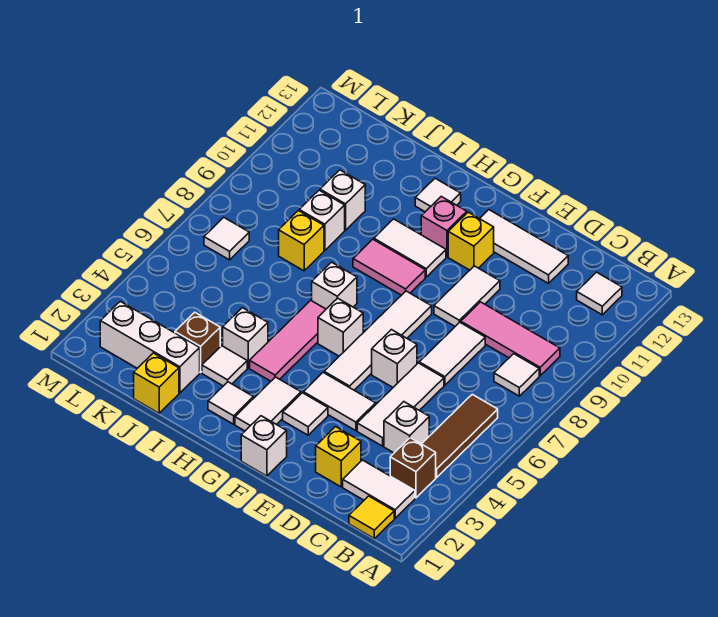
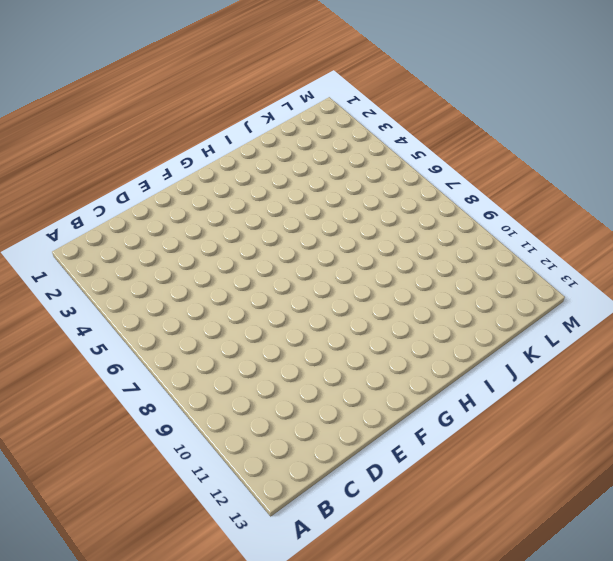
none -> yellow tile B1 level 1
none -> white tile B2:C2 level 1
none -> brown brick B3 level 1
none -> brown tile B4:B6 level 1

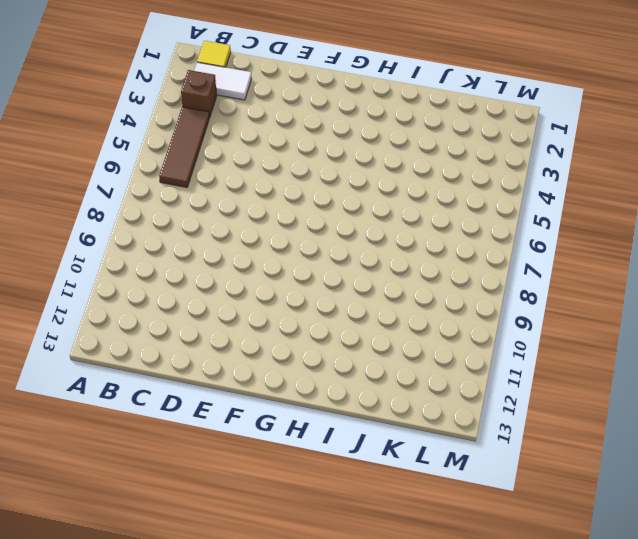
none -> white tile B8 level 1
none -> pink tile B9:D9 level 1
none -> white tile B12 level 1
none -> white brick C4 level 1

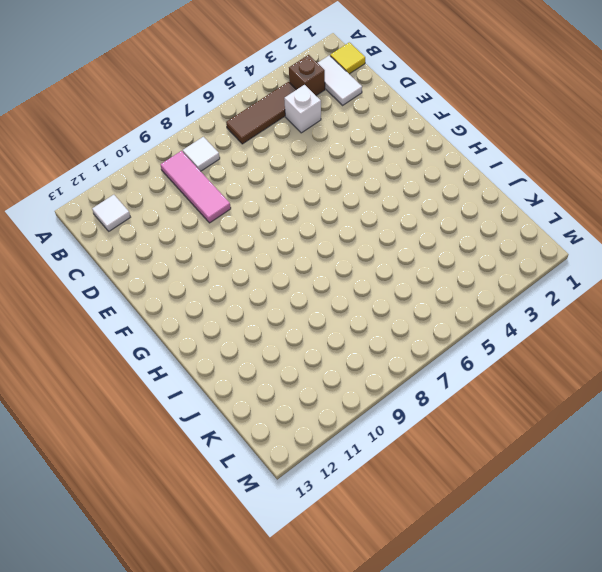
none -> yellow brick D2 level 1
none -> white tile D4:D6 level 1
none -> white tile D7:D8 level 1
none -> white tile D12:F12 level 1

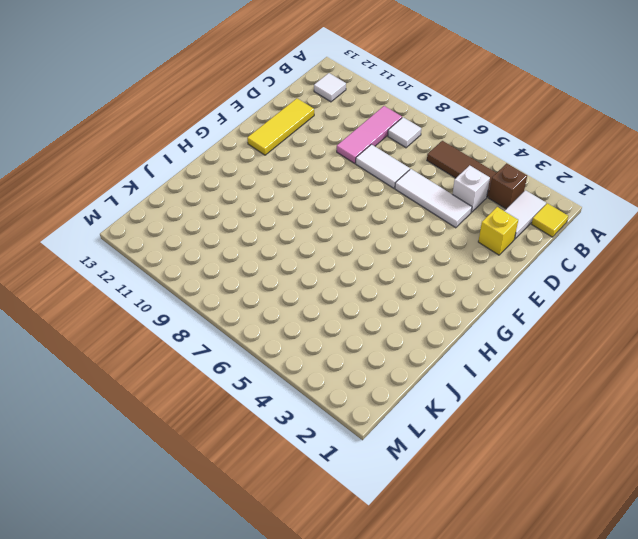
yellow tile D12:F12 level 1 -> white tile D12:F12 level 1
none -> white tile E4:F4 level 1
none -> white brick E6 level 1
none -> white tile E9:E10 level 1
none -> white brick F1 level 1

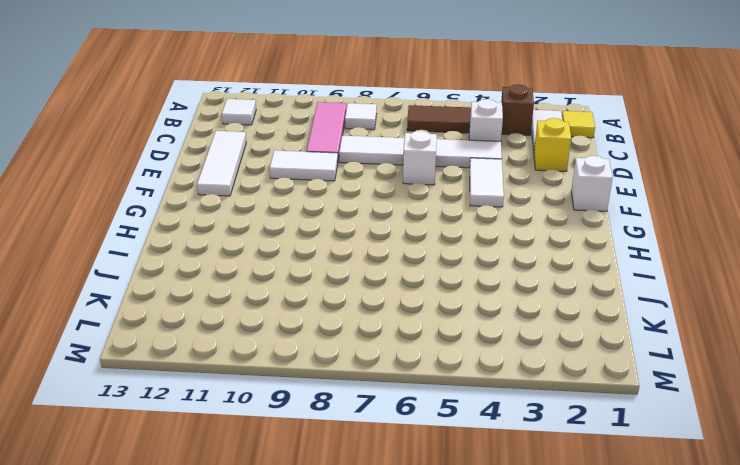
none -> white tile F3 level 1
none -> white tile F5:F8 level 1
none -> yellow brick F11 level 1
none -> white tile G2:G3 level 1

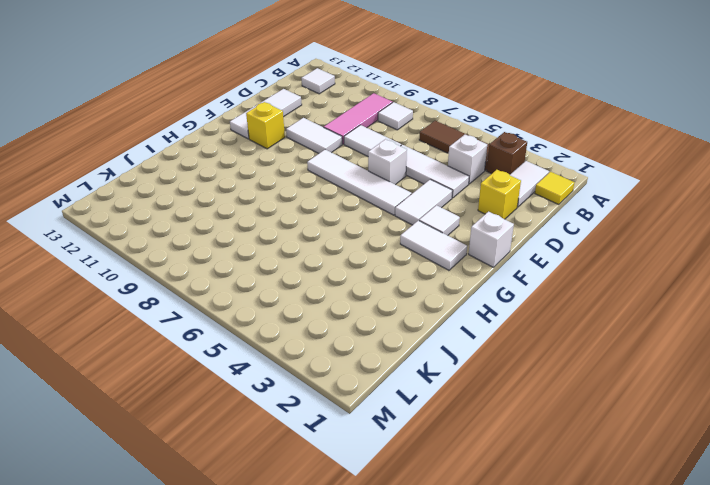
none -> white brick G6 level 1
none -> pink tile G9:H9 level 1
none -> white tile G10:H10 level 1
none -> pink brick G11 level 1

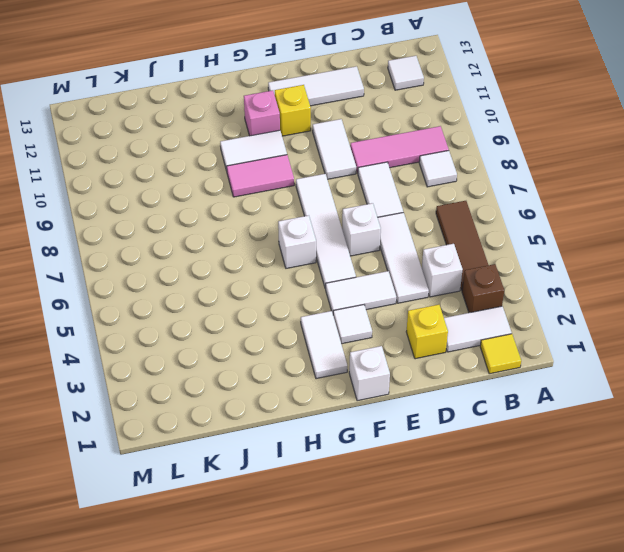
none -> white tile H2 level 1
none -> pink tile H4:H6 level 1
none -> white brick H7 level 1
none -> white tile H12 level 1

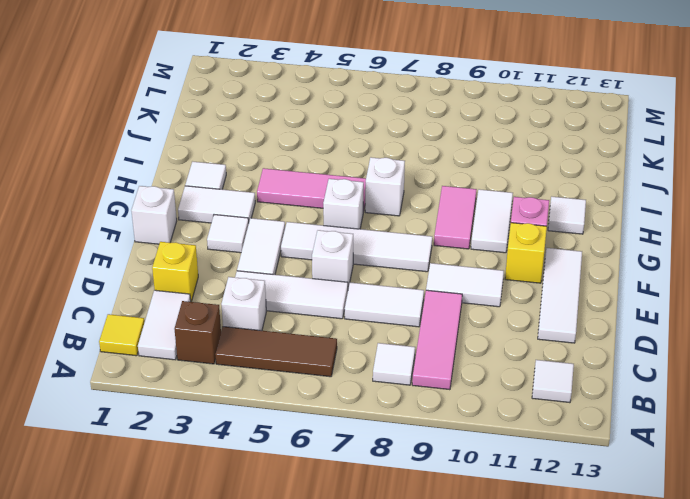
none -> white tile I3 level 1
none -> white brick I4 level 1
none -> yellow brick J1 level 1
none -> white brick J2:L2 level 1

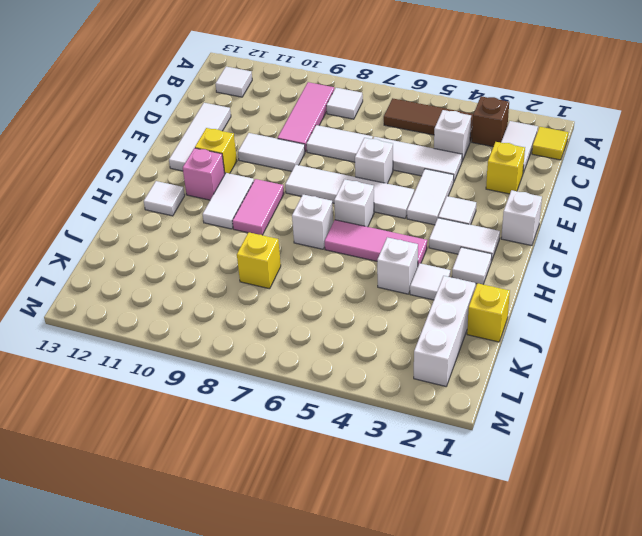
none -> brown brick J3 level 1
none -> white brick J9 level 1
none -> white brick J10 level 1
none -> white tile L7 level 1

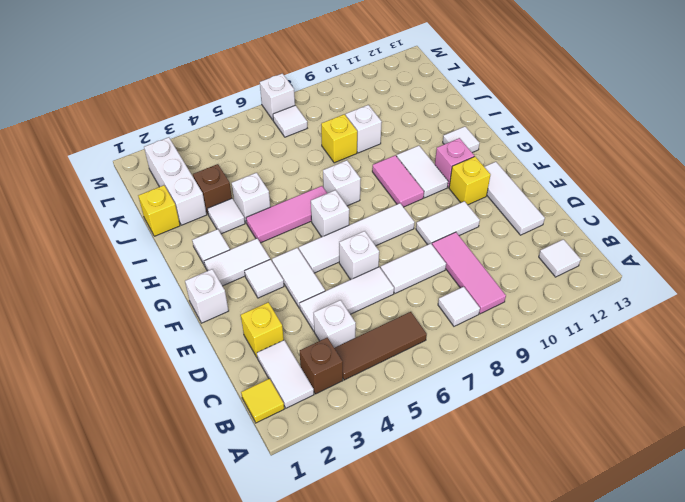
white brick M7 level 1 -> white brick J10 level 1

